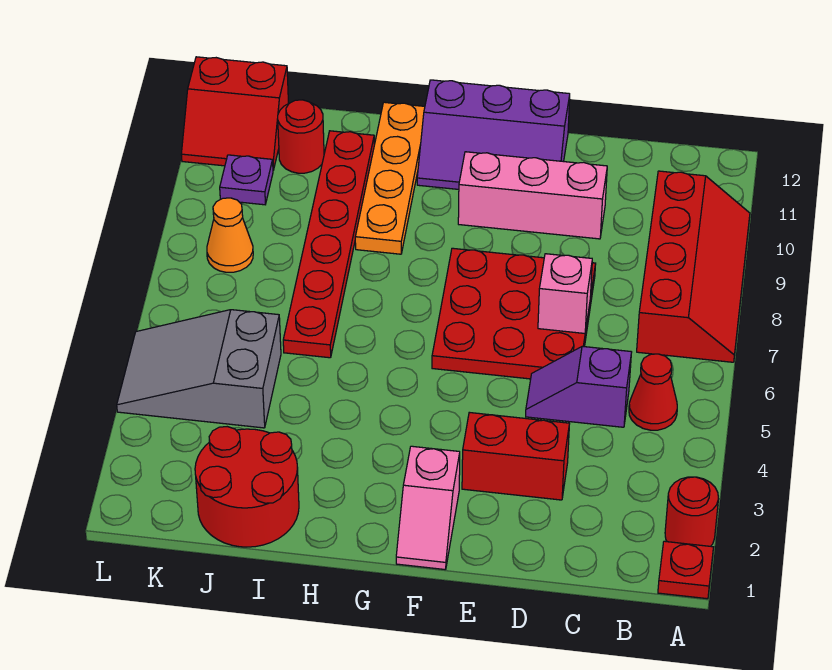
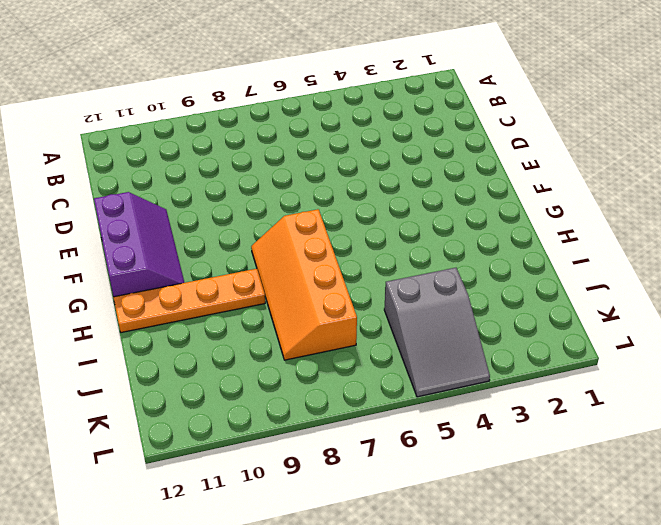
orange slope G7:J8 level 1 top 7 -> red plate I6:I11 level 1
none -> red plate A1 level 1
none -> red round brick A2 level 1
none -> red slope A7:B10 level 1 top B

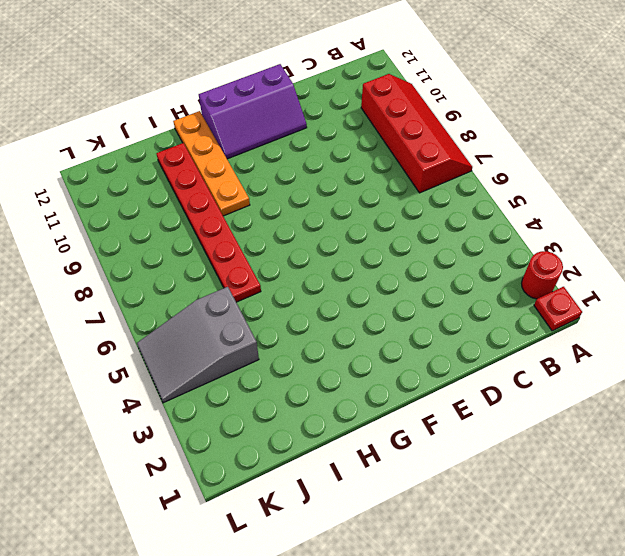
none -> red cone B5 level 1
none -> purple slope C5:D5 level 1 top C
none -> red brick D3:E3 level 1

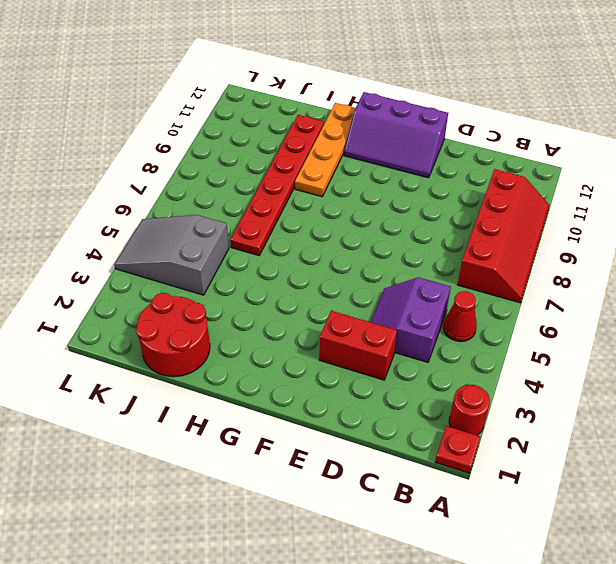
purple slope C4:D5 level 1 top C -> purple slope C5:D5 level 1 top C
none -> red plate D6:F8 level 1
none -> pink brick D10:F10 level 1
none -> pink slope F1:F2 level 1 top 2

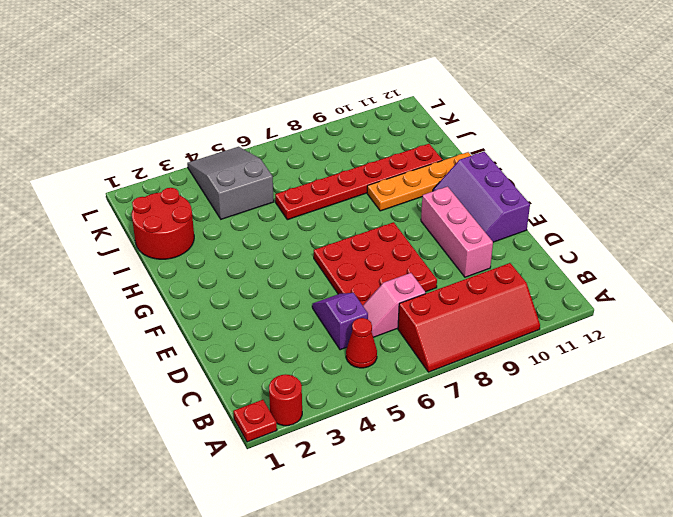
pink slope C6:C7 level 1 top 7 -> pink slope F1:F2 level 1 top 2
none -> red brick D3:E3 level 1
none -> red round brick J11 level 1
none -> orange cone K8 level 1

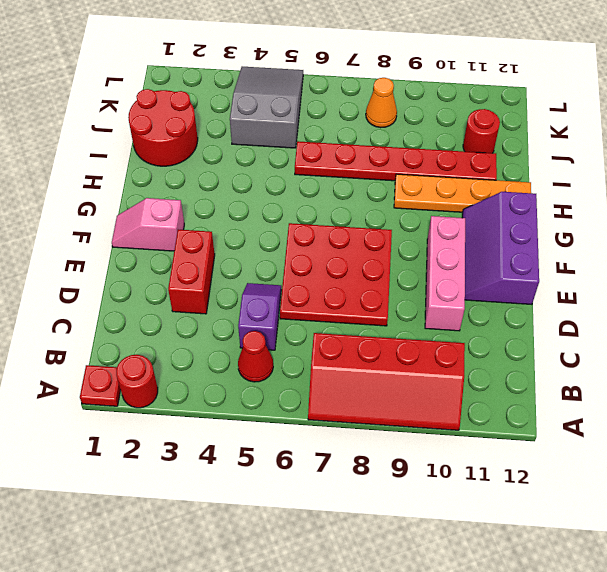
none -> purple plate K10 level 1
none -> red slope K11:L12 level 1 top 12
none -> pink brick D7 level 2

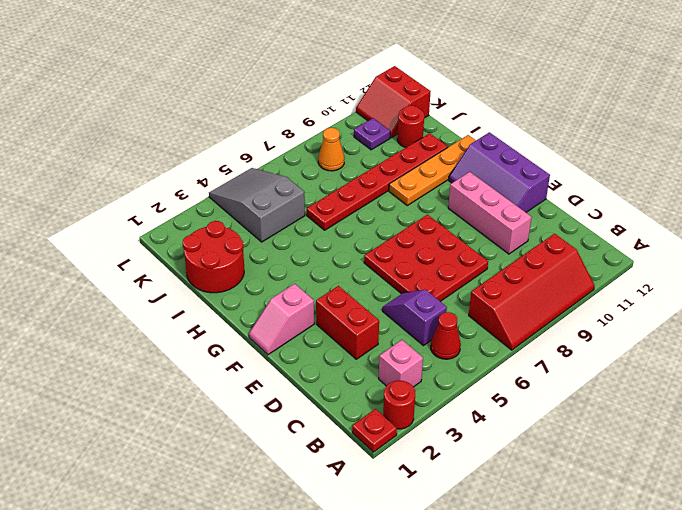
pink brick B3 level 1 -> pink brick D7 level 2

